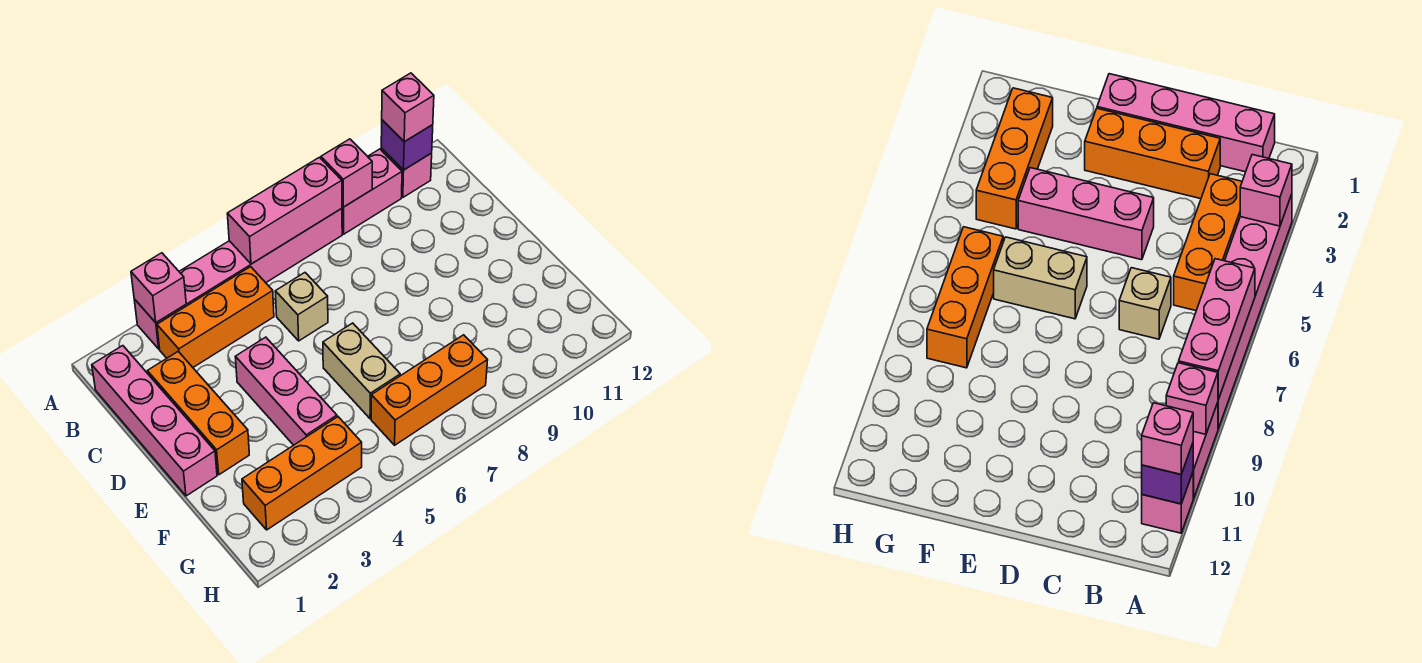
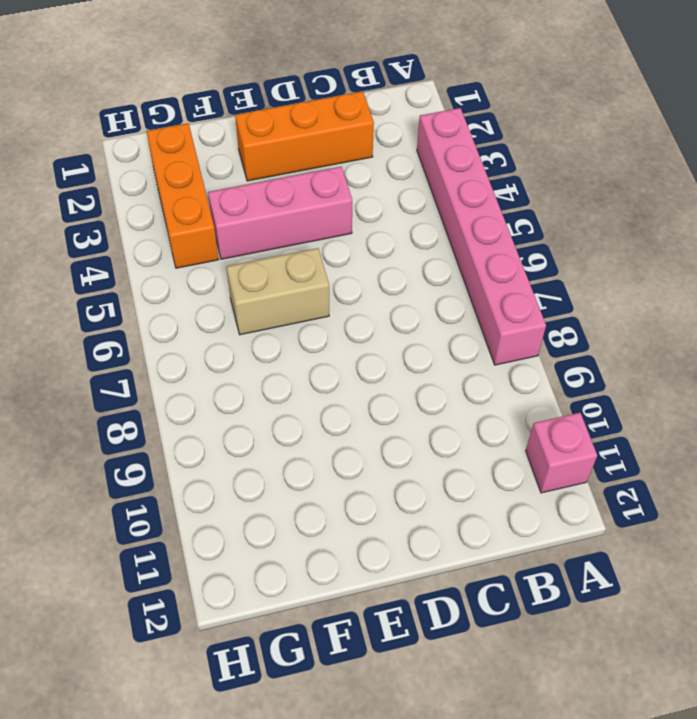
none -> pink brick A9:A10 level 1
none -> pink brick B1:E1 level 1
none -> orange brick B3:B5 level 1

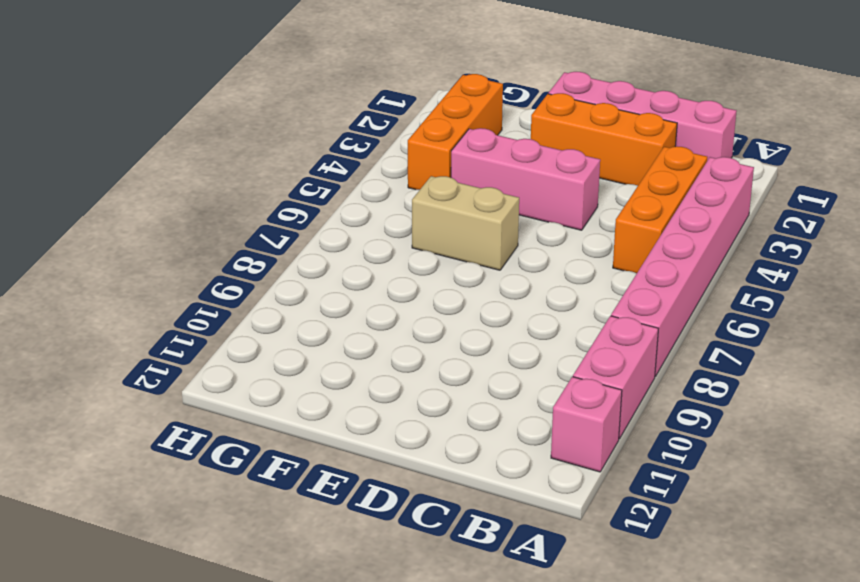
none -> tan brick C6 level 1
none -> orange brick G6:G8 level 1
none -> pink brick A3 level 2

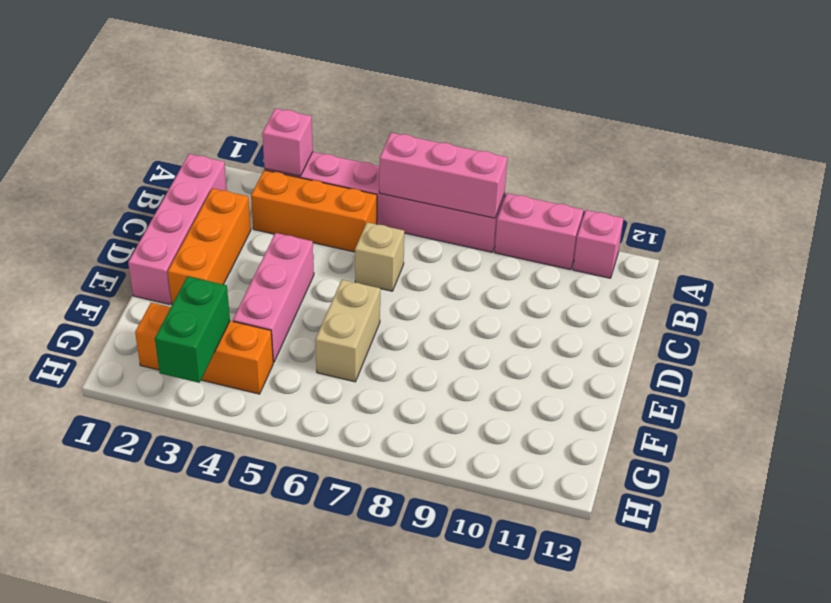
green brick G3:H3 level 2 -> none
none -> orange brick G6:G8 level 1
none -> pink brick A9 level 2
none -> purple brick A11 level 2

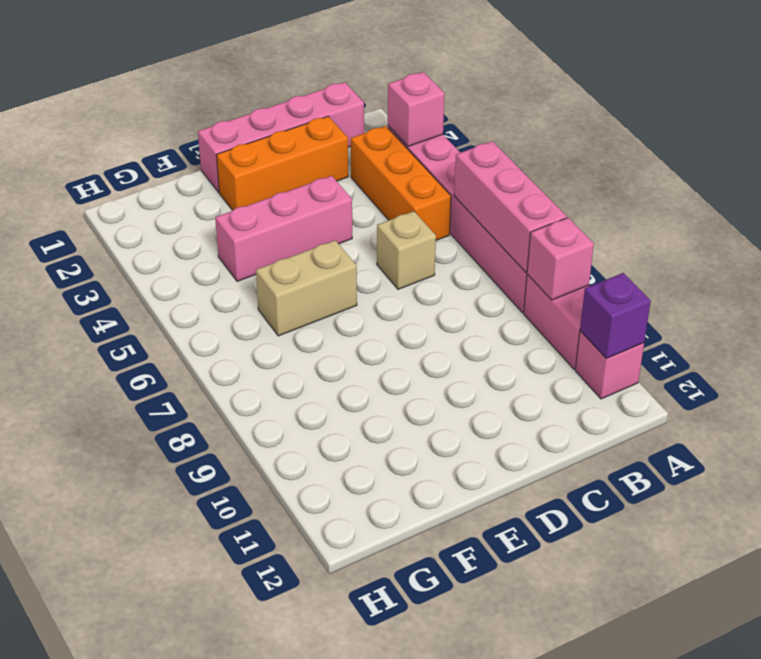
none -> orange brick G2:G4 level 1
none -> orange brick G6:G8 level 1
none -> pink brick A11 level 3

